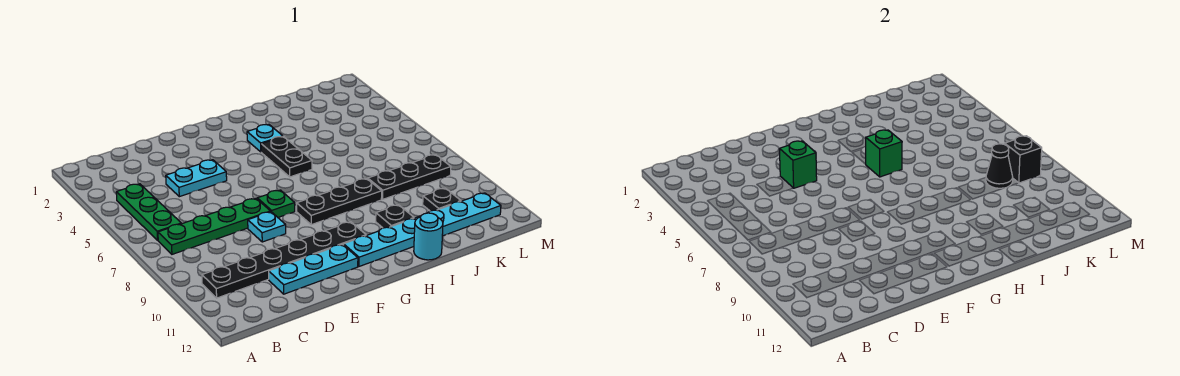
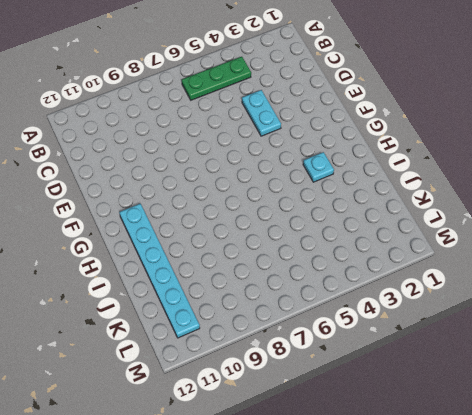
none -> green plate B7:E7 level 1
none -> black plate B10:G10 level 1
none -> cyan plate D11:F11 level 1

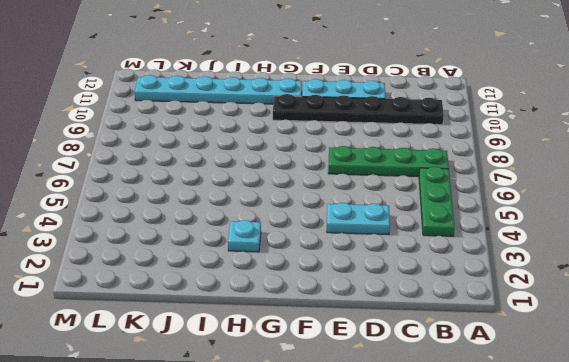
none -> cyan plate E8 level 1
none -> green plate F7 level 1
none -> black plate G8:I8 level 1

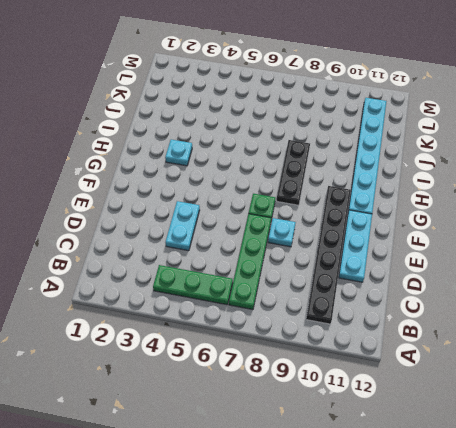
none -> black plate H4:H5 level 1
none -> black plate I10 level 1
none -> cyan round brick I12 level 1

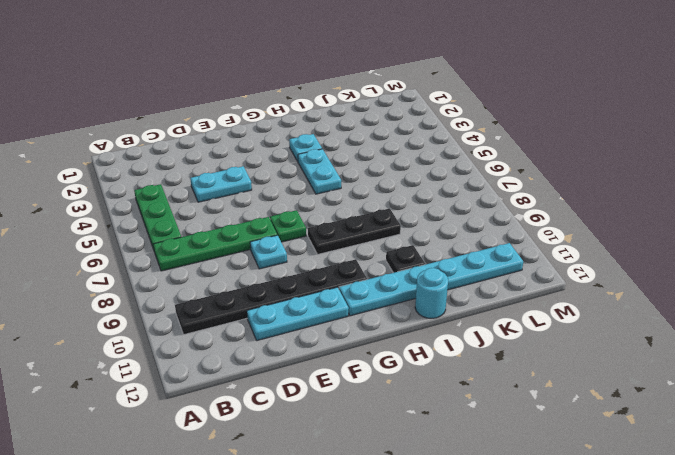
cyan plate H4:H5 level 1 -> black plate H4:H5 level 1
none -> black plate J8:L8 level 1
none -> black plate K10 level 1
none -> green brick E4 level 2

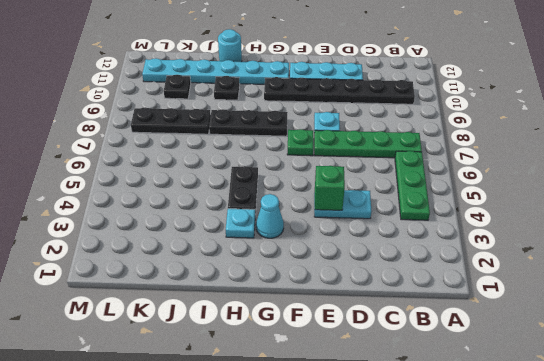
cyan cone G3 level 1 -> none
none -> green brick H5 level 2
none -> black cone K8 level 2
none -> black brick L8 level 2

